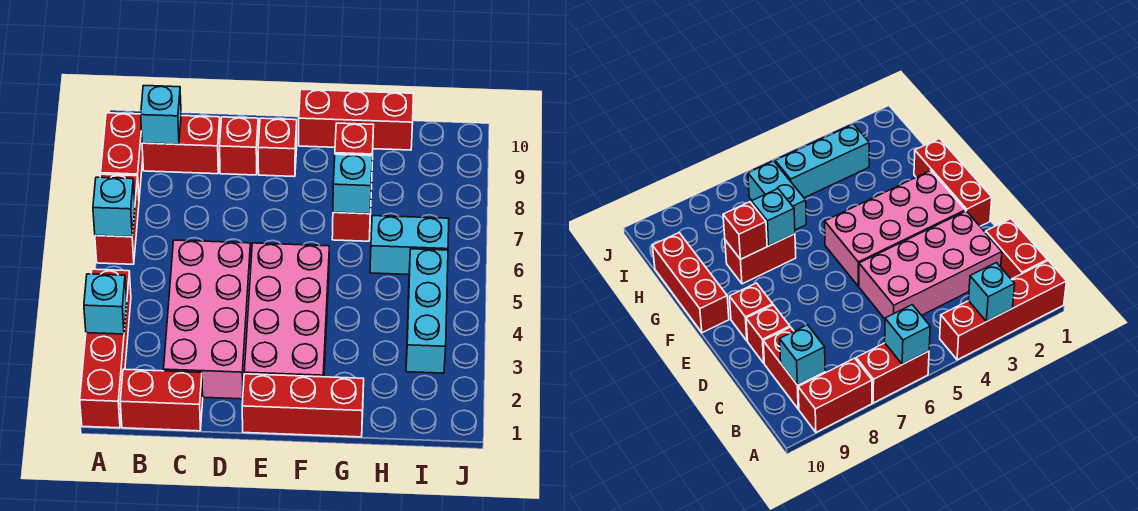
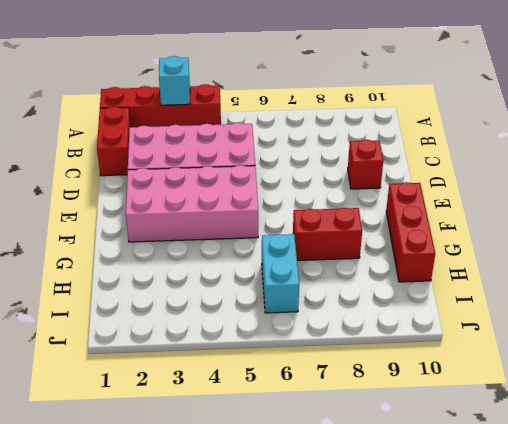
none -> red brick A6:A7 level 1
none -> red brick A8:A9 level 1
none -> red brick B9:C9 level 1

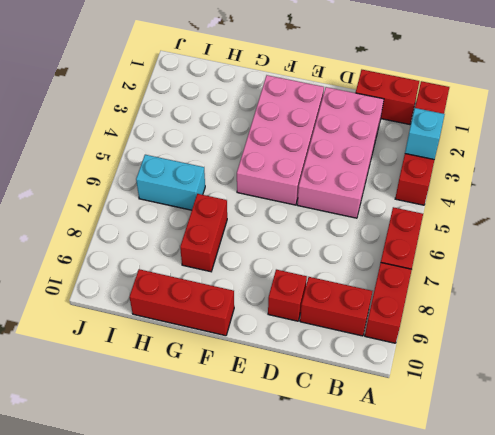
none -> red brick E1:G1 level 1
none -> red brick E9 level 1
none -> cyan brick I3:I5 level 1

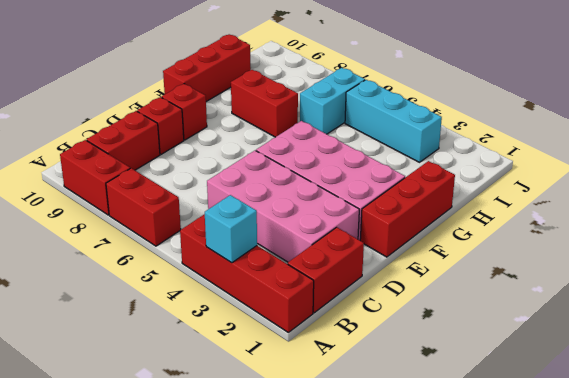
none -> cyan brick A6 level 2
none -> cyan brick B9 level 2
none -> cyan brick G7 level 2

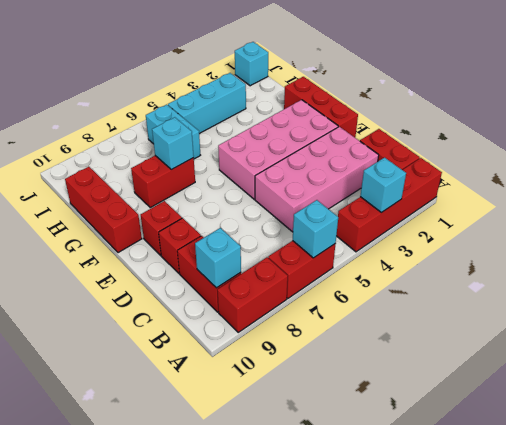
cyan brick J1 level 1 -> none
none -> red brick G8 level 2

